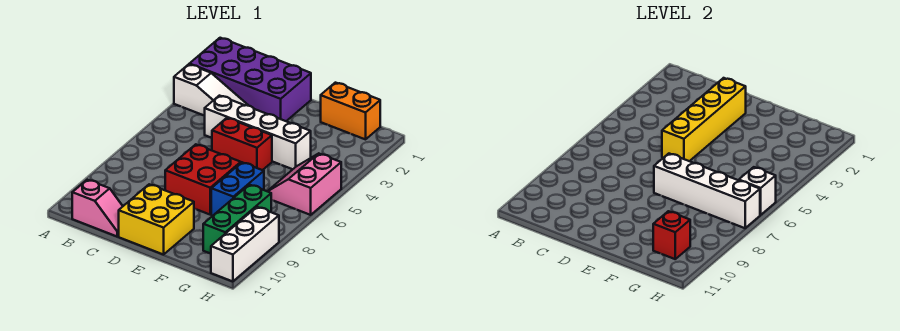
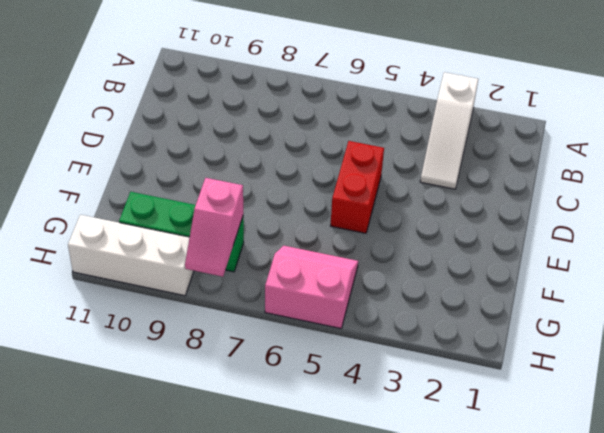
pink slope G8:H8 level 2 top G -> pink slope B11:C11 level 1 top B
none -> purple brick A1:D2 level 1
none -> white brick C4:F4 level 1
none -> red brick D7:E8 level 1

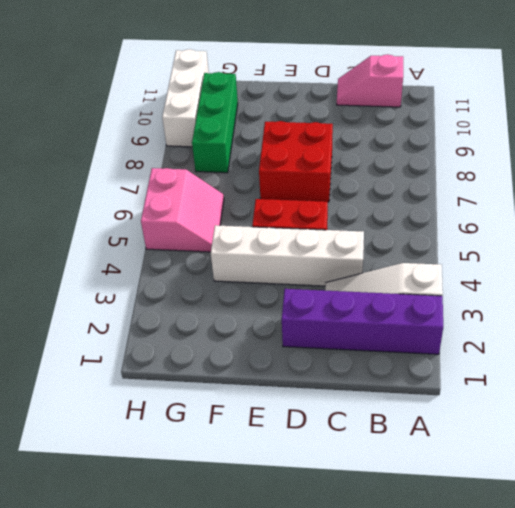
purple brick A2:D2 level 1 -> purple brick A1:D2 level 1
none -> yellow brick D10:E11 level 1
none -> orange brick F1:G1 level 1
none -> blue brick F7:F8 level 1

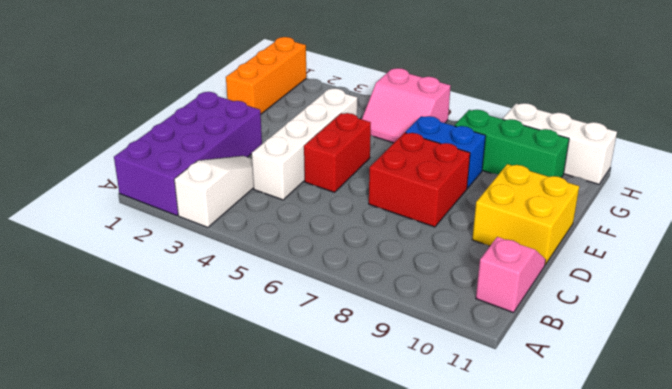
orange brick F1:H1 level 1 -> orange brick F1:G1 level 1
none -> yellow brick D2:D5 level 2
none -> white brick E7:H7 level 2
none -> red brick G10 level 2

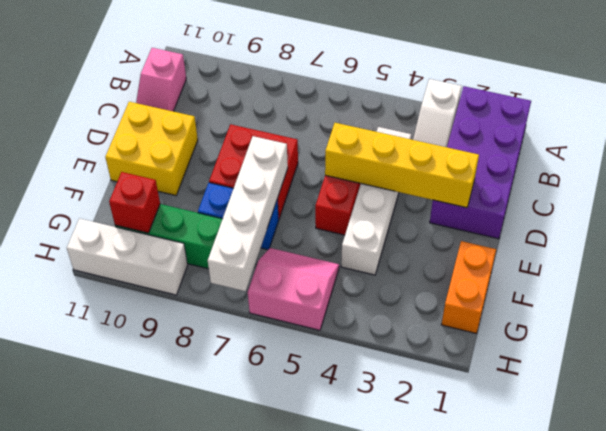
none -> white brick H6 level 2

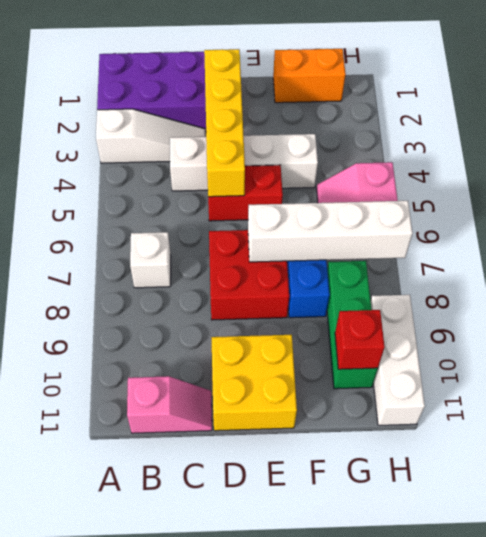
white brick B7 level 1 -> white brick H6 level 2

